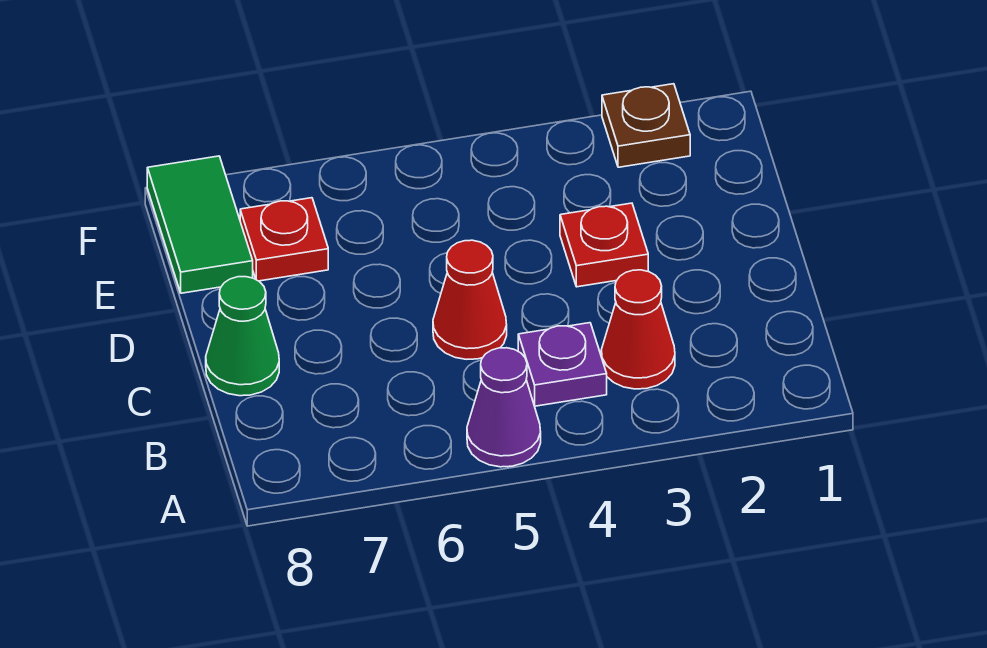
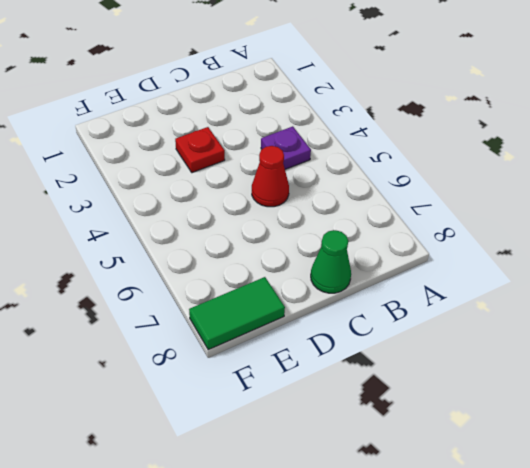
none -> purple cone A5 level 1
none -> red cone B3 level 1

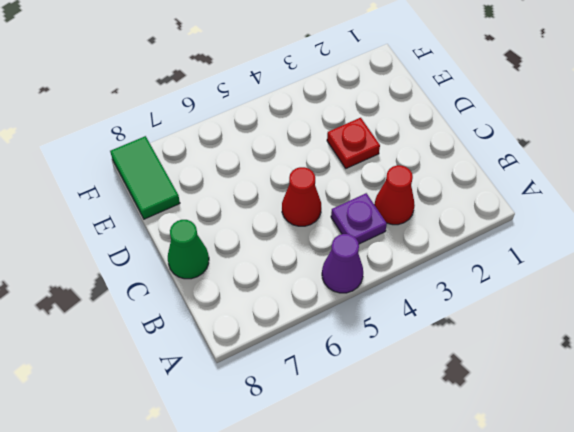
none -> red plate E7 level 1
none -> brown plate F2 level 1

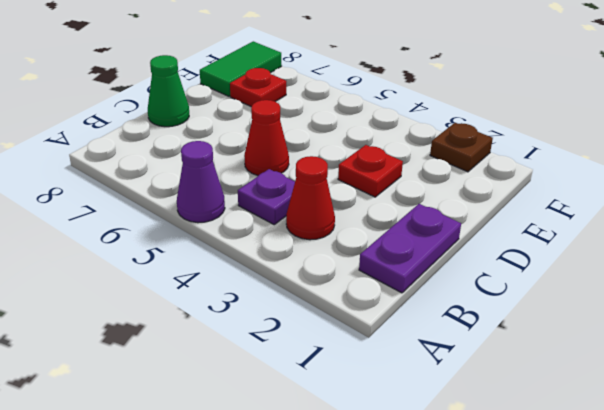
purple plate B1:C1 level 1 -> none

